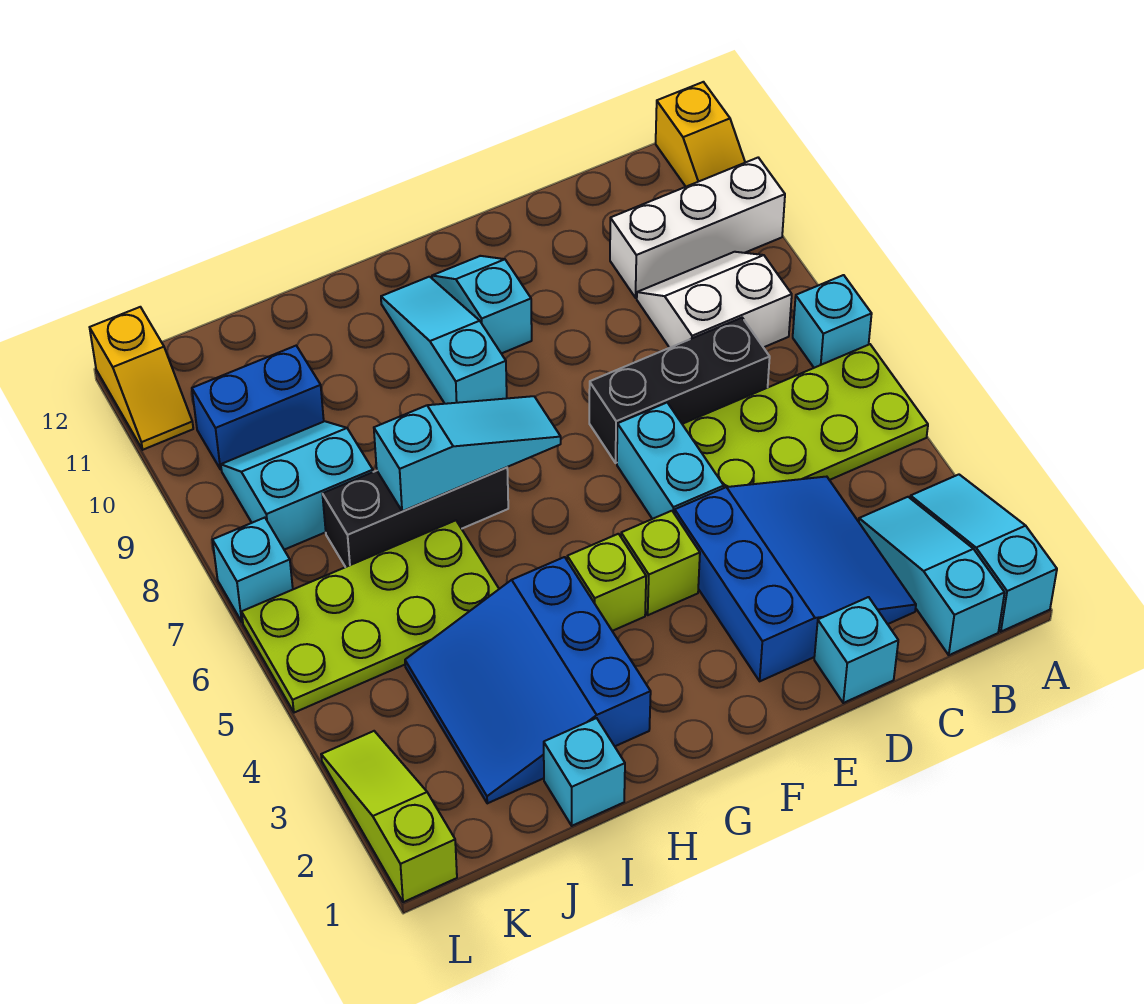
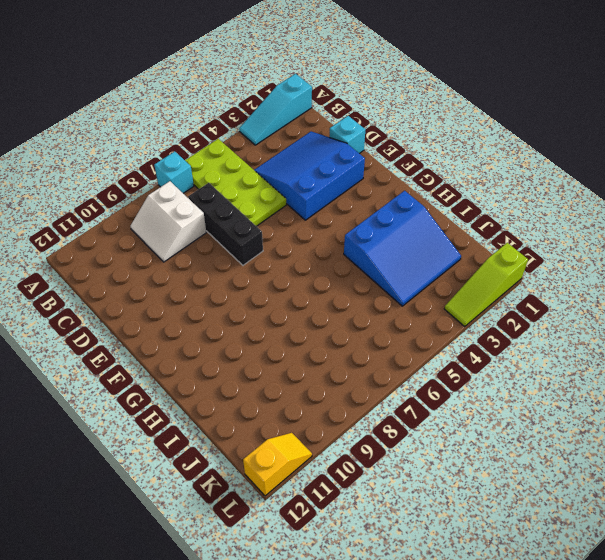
none -> white brick A10:C10 level 1
none -> yellow slope A11:A12 level 1 top 12
none -> cyan slope B1:B3 level 1 top 1

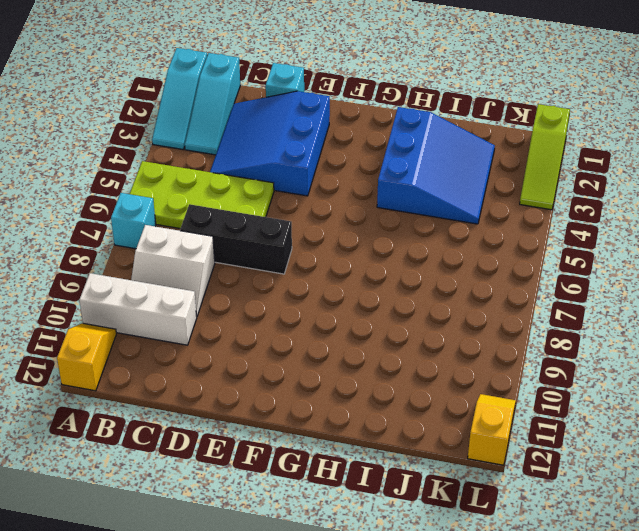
none -> cyan brick E5:E6 level 1
none -> lime brick F4 level 1
none -> cyan slope F10:F11 level 1 top 10

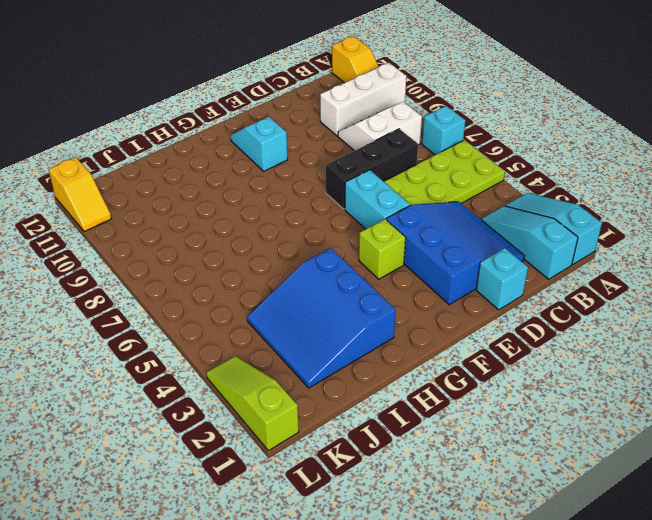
none -> lime brick G4 level 1
none -> cyan slope G9:G11 level 1 top 9
none -> black brick H7:J7 level 1

